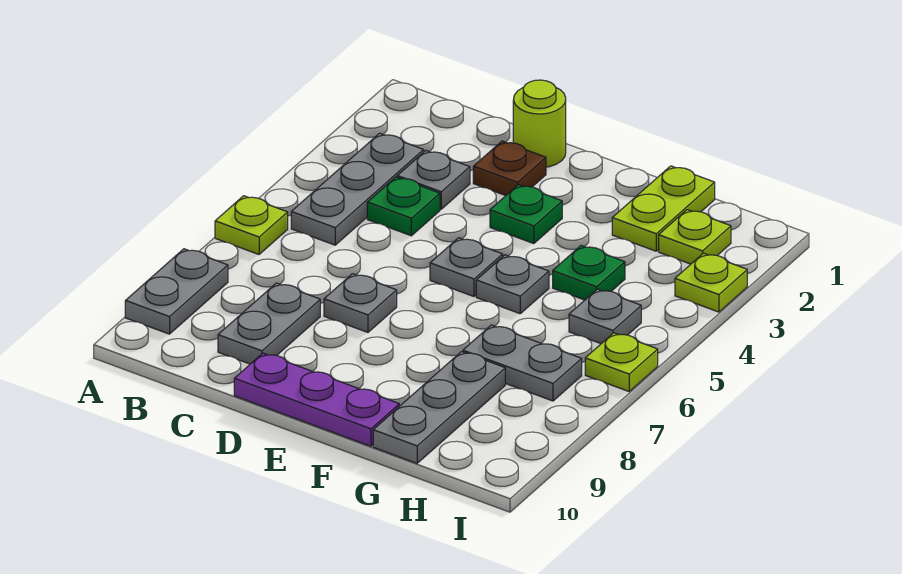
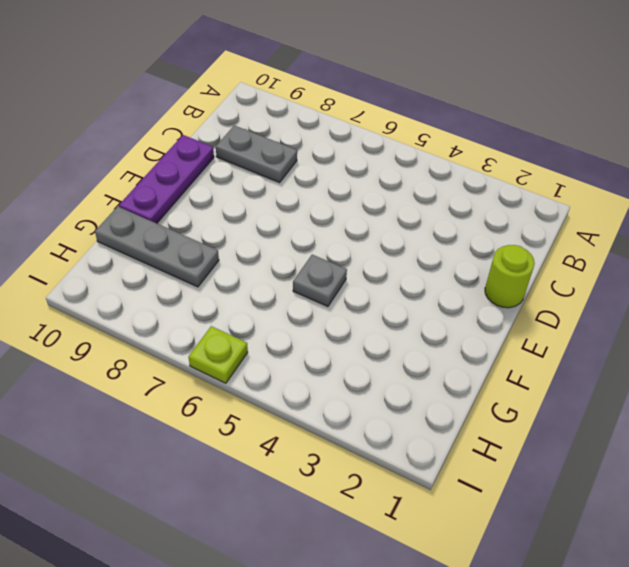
none -> lime plate A6 level 1
none -> grey plate A8:A9 level 1
none -> grey plate B3:B5 level 1

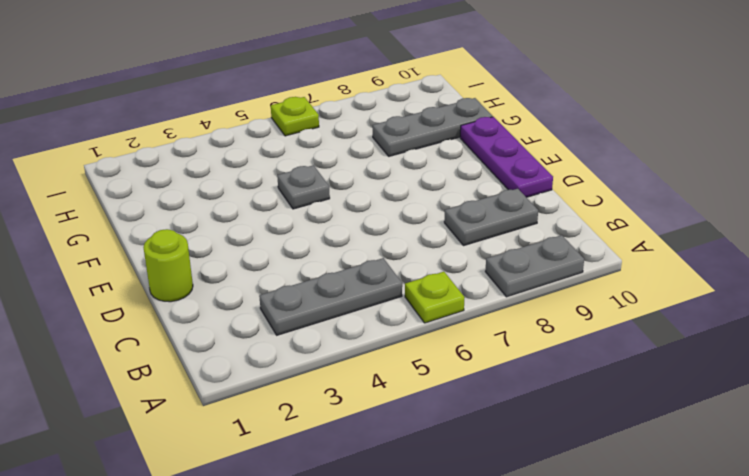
none -> grey plate C3 level 1
none -> green plate C4 level 1
none -> brown plate D2 level 1

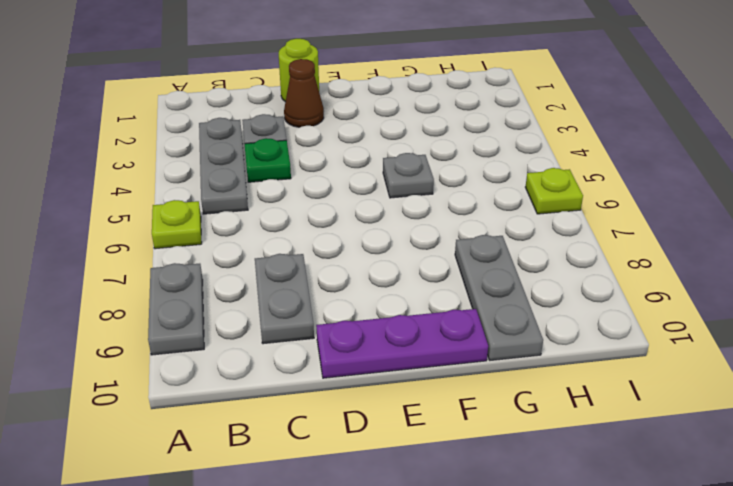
brown cone D2 level 1 -> brown plate D2 level 1
none -> grey plate D7 level 1
none -> green plate E3 level 1
none -> grey plate E5 level 1

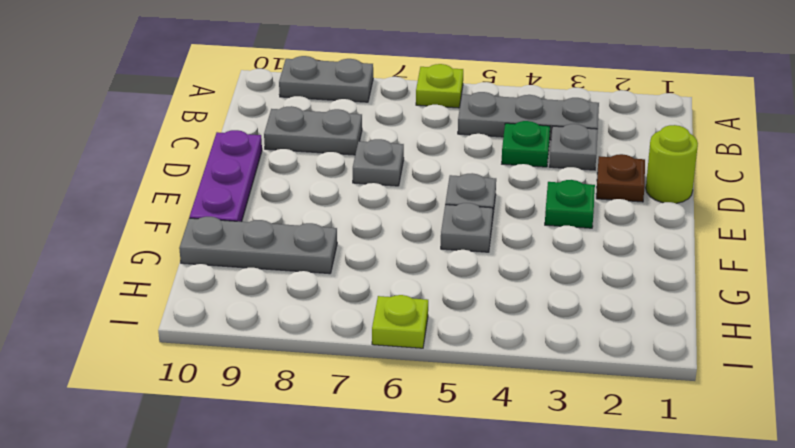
none -> lime plate G1:G2 level 1
none -> green plate G4 level 1
none -> grey plate G7:H7 level 1

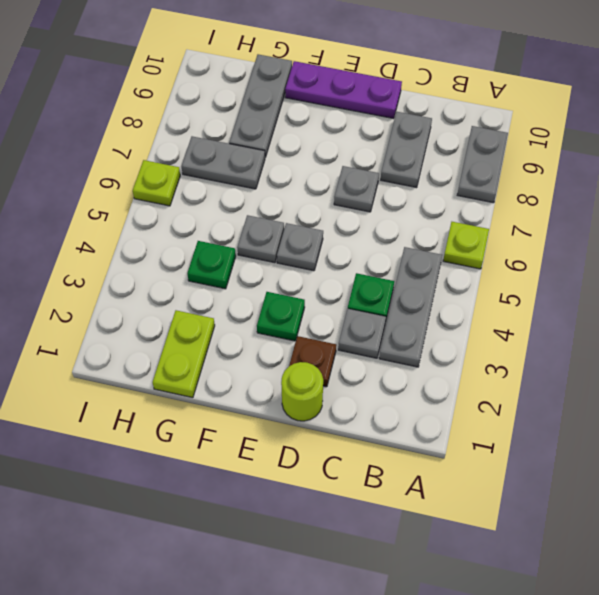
none -> lime plate H2 level 1
none -> grey plate H5 level 1
none -> lime plate I3 level 1

